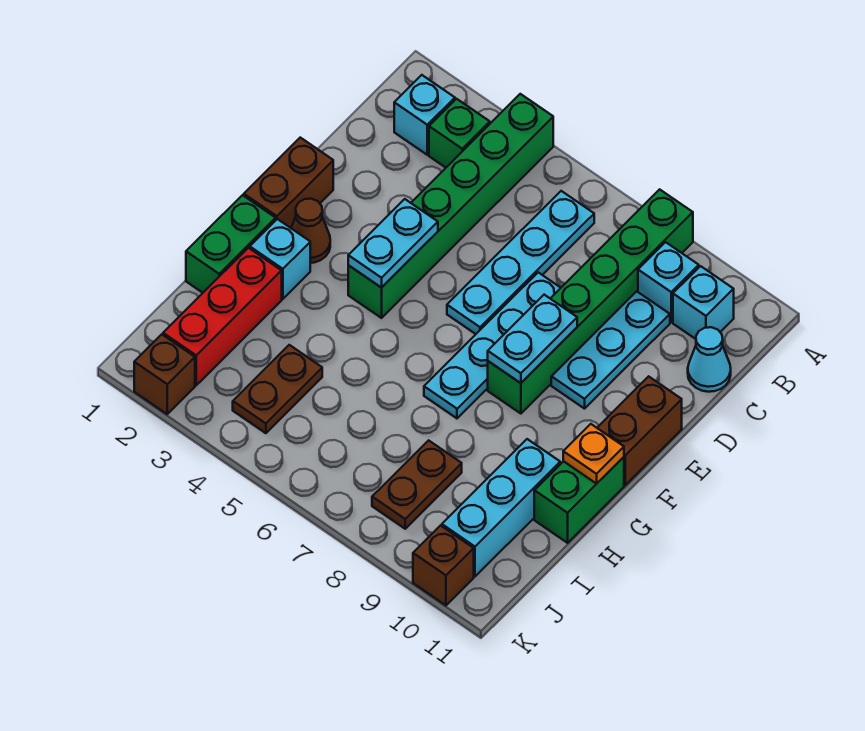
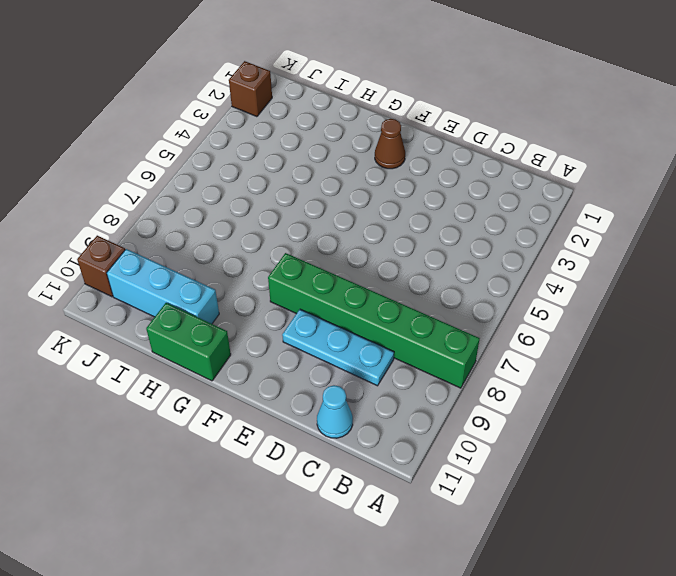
none -> green brick A4:F4 level 1
none -> cyan brick B2 level 1
none -> green brick B3 level 1

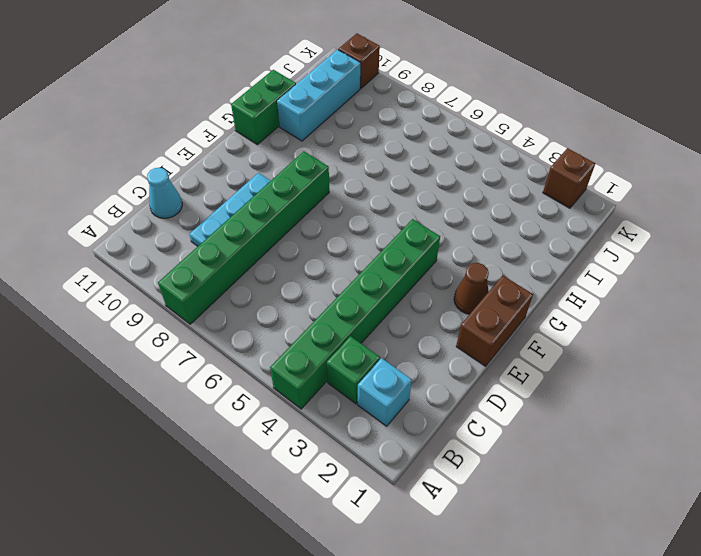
none -> cyan plate B6:E6 level 1
none -> cyan brick B9 level 1
none -> cyan brick B10 level 1

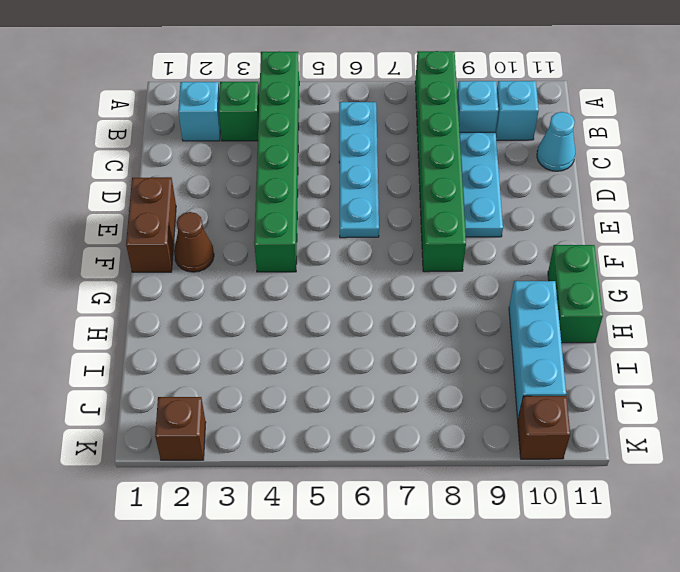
none -> cyan plate D7:G7 level 1
none -> brown brick E11:F11 level 1
none -> green brick G1:H1 level 1

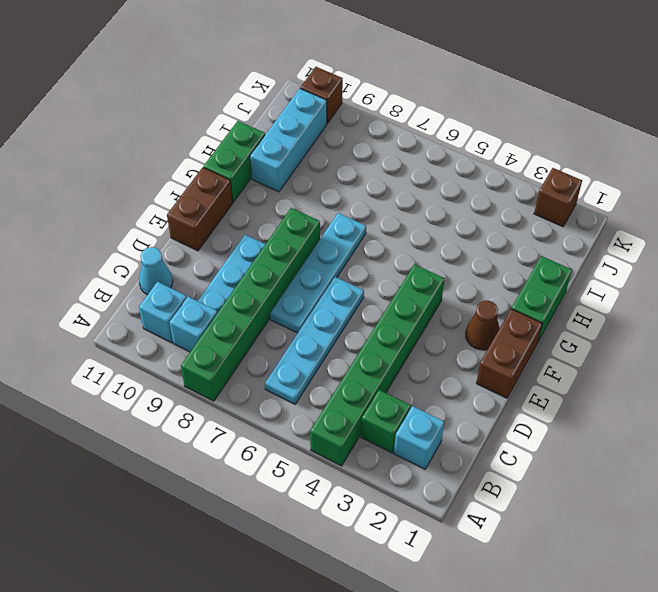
none -> cyan brick G2 level 1
none -> red brick H2:J2 level 1
none -> brown plate I4:J4 level 1

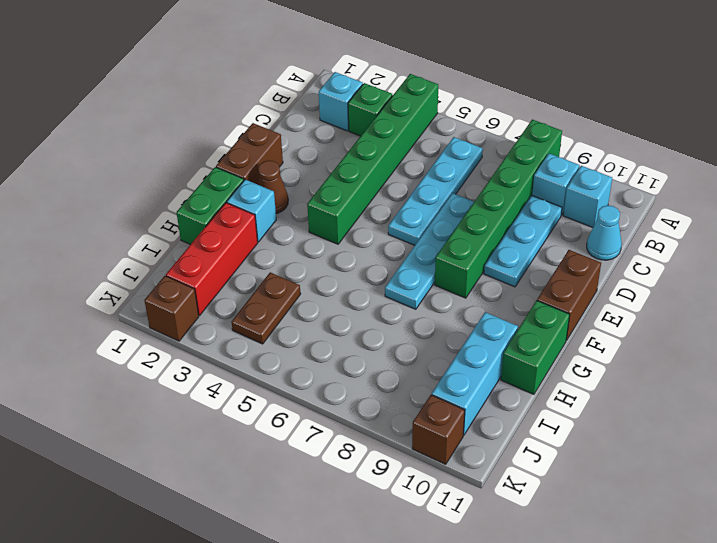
none -> brown plate I8:J8 level 1
none -> cyan plate E4:F4 level 2
none -> cyan plate E8:F8 level 2

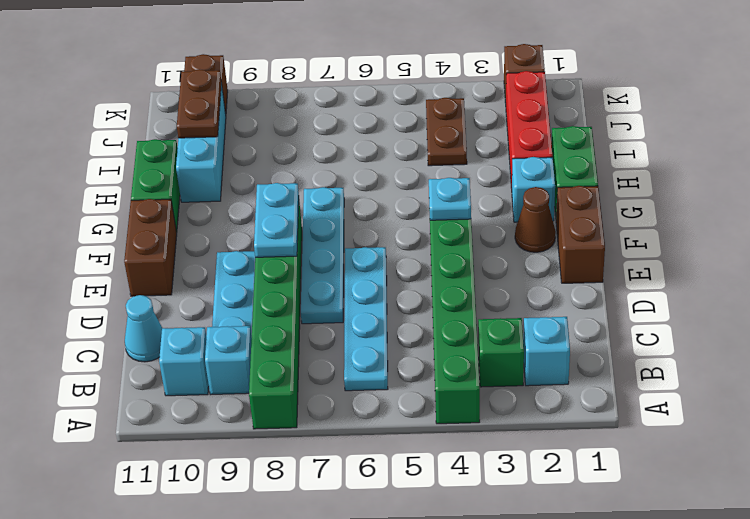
cyan plate F4 level 2 -> cyan plate E4:F4 level 2
brown plate I10:J10 level 2 -> brown plate I8:J8 level 1
none -> orange plate G11 level 2

